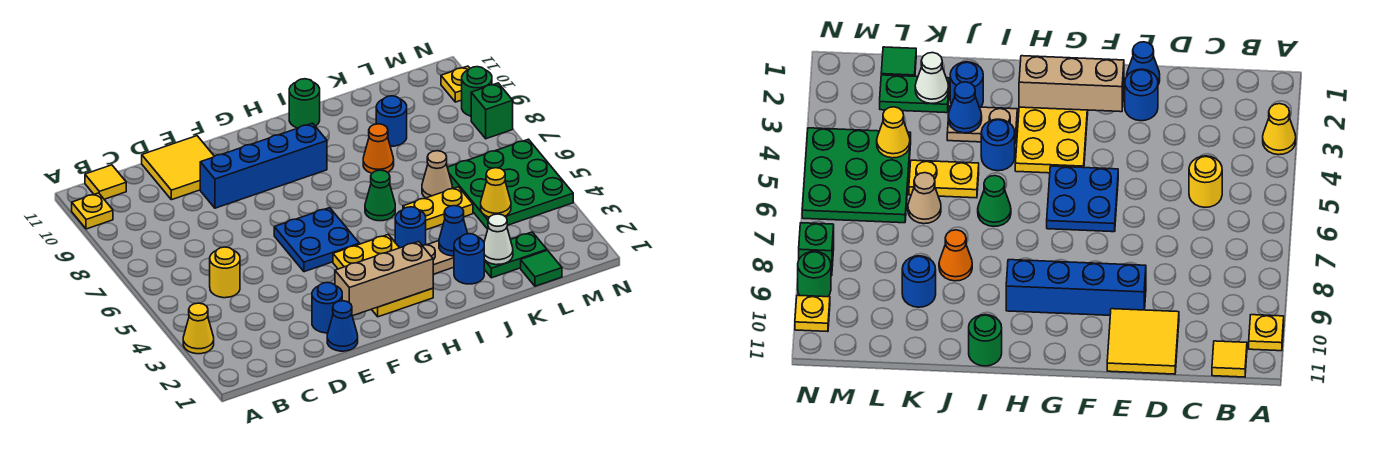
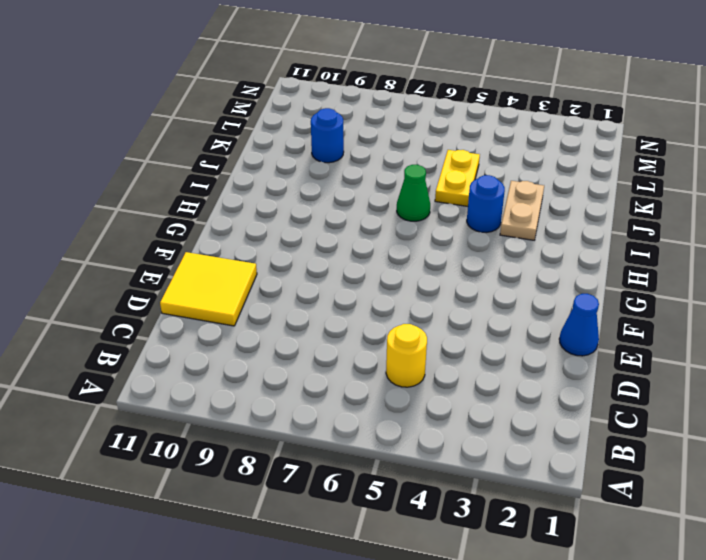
none -> yellow cone A3 level 1
none -> yellow plate A10 level 1
none -> yellow tile B11 level 1

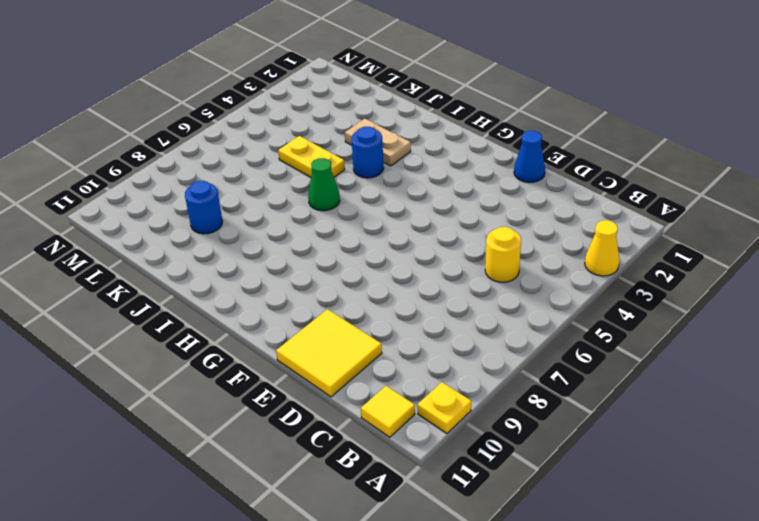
none -> blue round brick E2 level 1
none -> blue brick E9:H9 level 1
none -> blue plate F5:G6 level 1

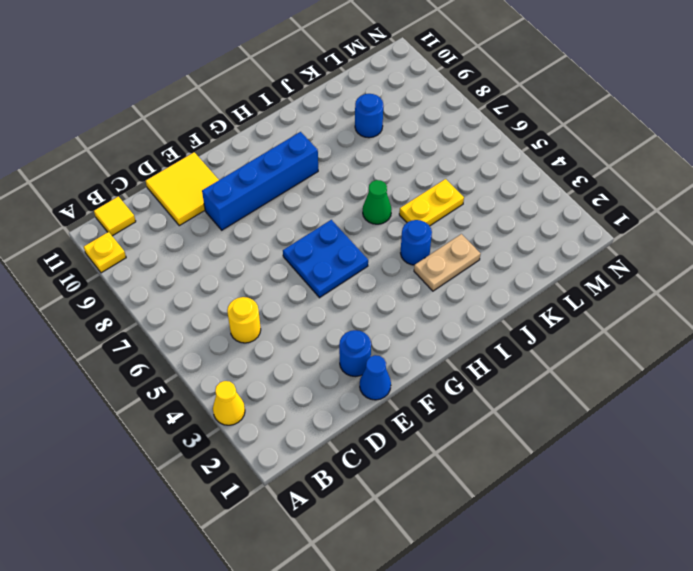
none -> yellow plate G2:H4 level 1
none -> green round brick I11 level 1
none -> blue round brick J2 level 1

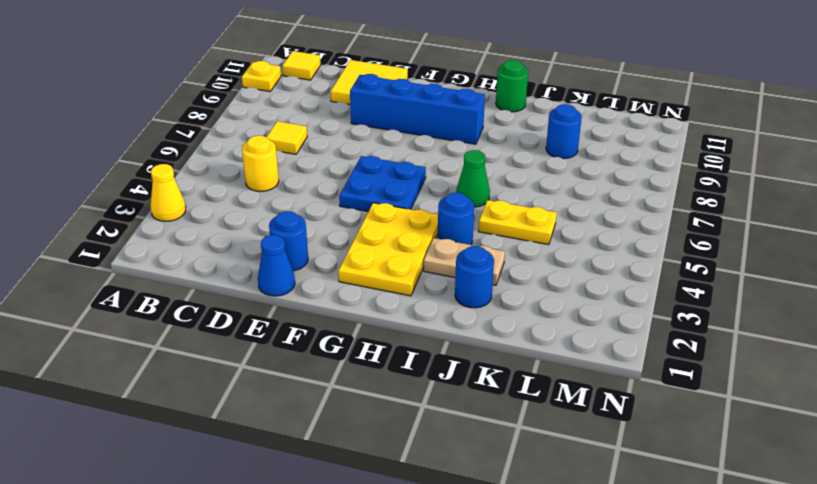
yellow tile C7 level 1 -> none
none -> orange cone J8 level 1
none -> green plate K2:L2 level 1
none -> tan cone K6 level 1

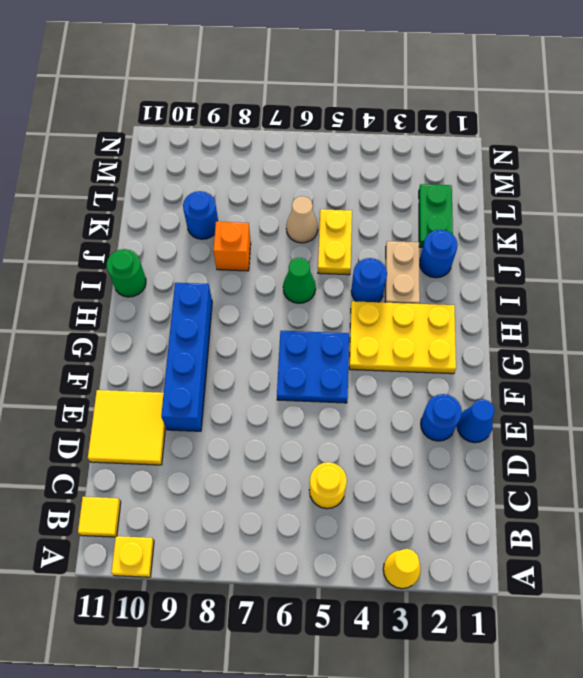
orange brick J8 level 1 -> orange cone J8 level 1
none -> green tile L1 level 1
none -> green plate L4:N6 level 1
none -> green brick N8 level 1

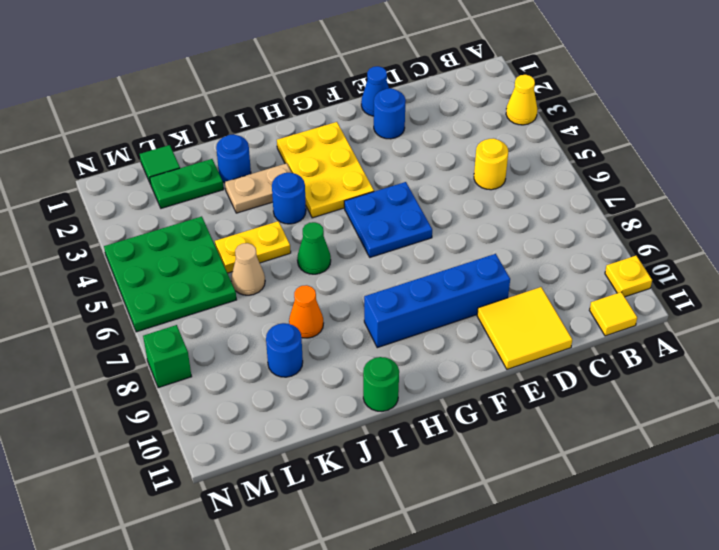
none -> green round brick N9 level 1
none -> yellow plate N10 level 1
none -> tan brick F2:H2 level 2

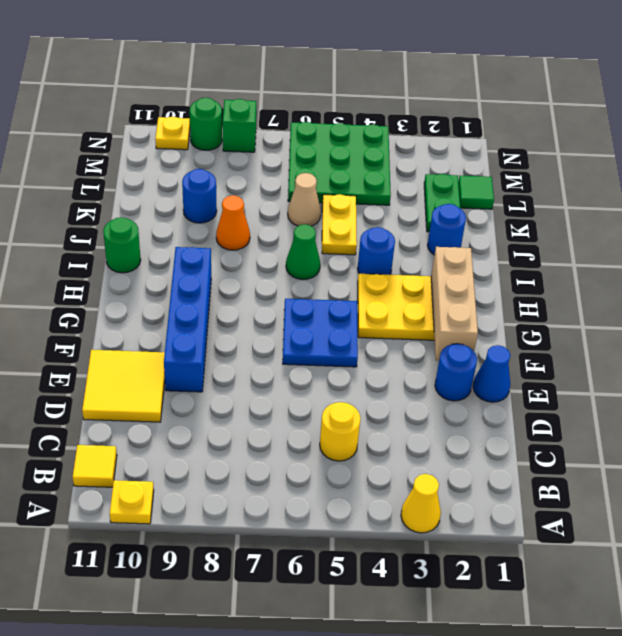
none -> tan plate I3:J3 level 1
none -> blue cone J3 level 2
none -> white cone K2 level 2

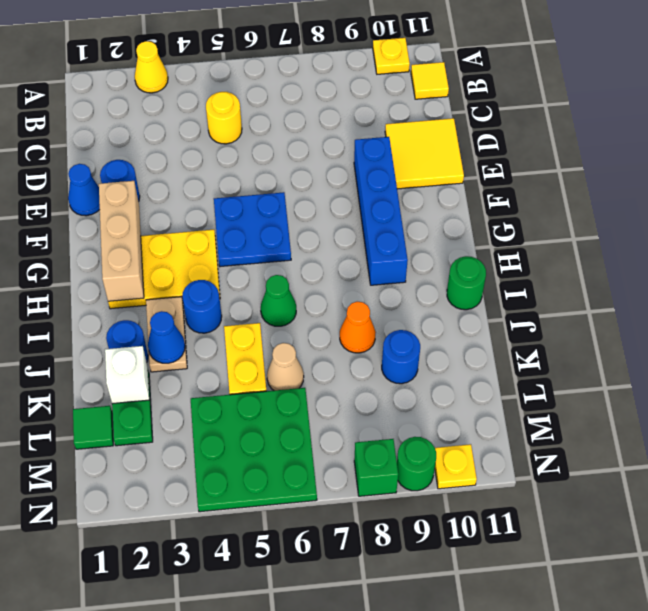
white brick K2 level 2 -> white cone K2 level 2
none -> yellow cone L4 level 2

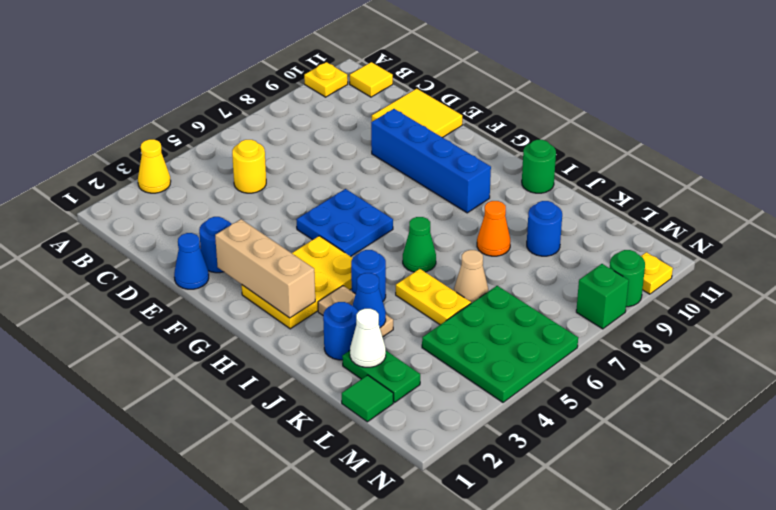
none -> yellow cone L4 level 2

